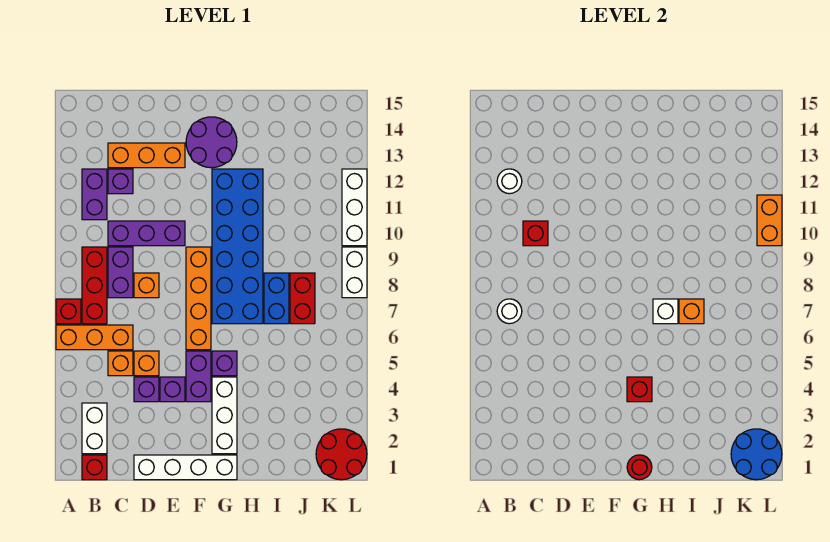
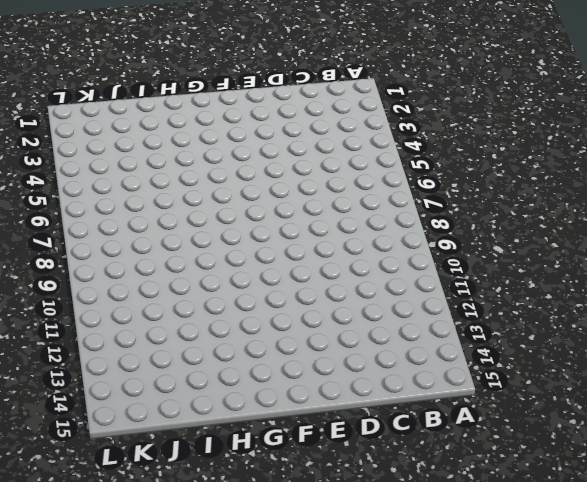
none -> orange brick A6:C6 level 1
none -> red brick A7 level 1
none -> red brick B1 level 1
none -> white brick B2:B3 level 1

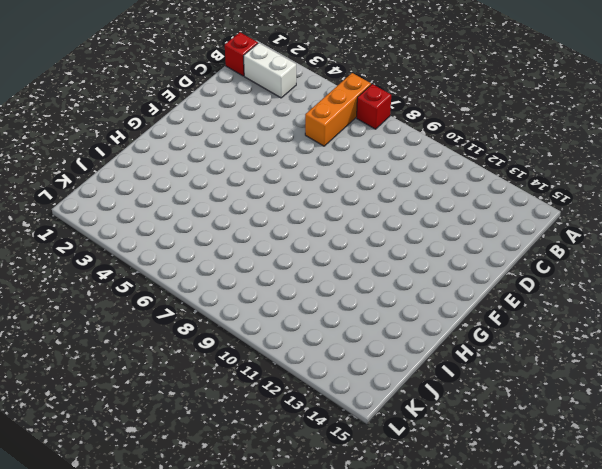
none -> red brick B7:B9 level 1
none -> purple brick B11:B12 level 1
none -> orange brick C5 level 1
none -> purple brick C8:C9 level 1

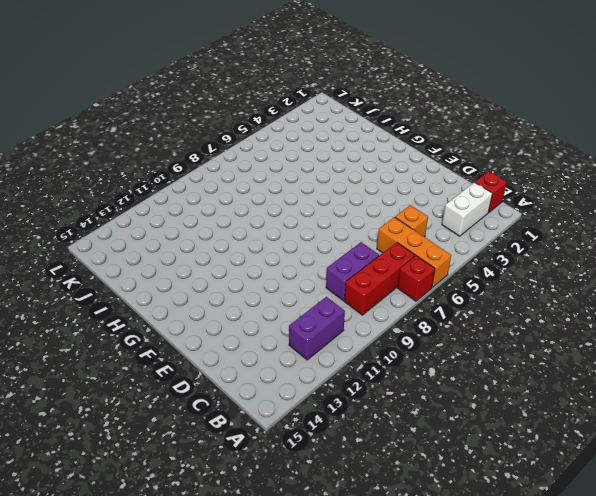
none -> purple brick C10:E10 level 1
none -> purple brick C12 level 1
none -> orange brick C13:E13 level 1
none -> white brick D1:G1 level 1

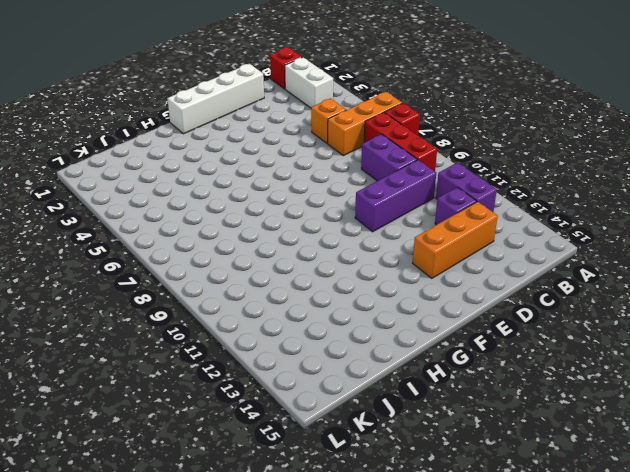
none -> purple brick D4 level 1
none -> orange brick D5 level 1
none -> orange brick D8 level 1
none -> purple brick E4 level 1

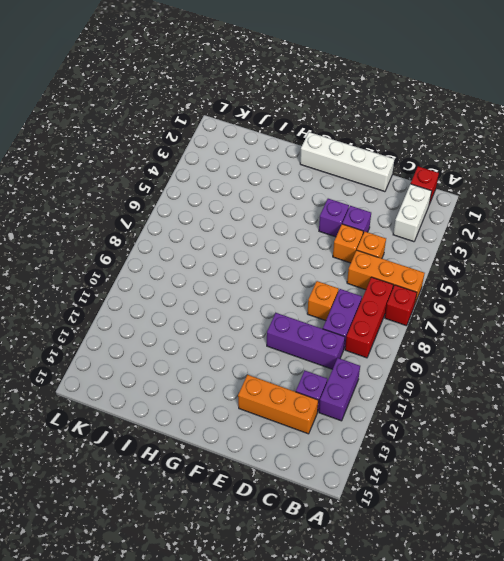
none -> purple brick F4:F5 level 1
none -> orange brick F6:F9 level 1
none -> purple round brick F13:G14 level 1
none -> white brick G2:G4 level 1

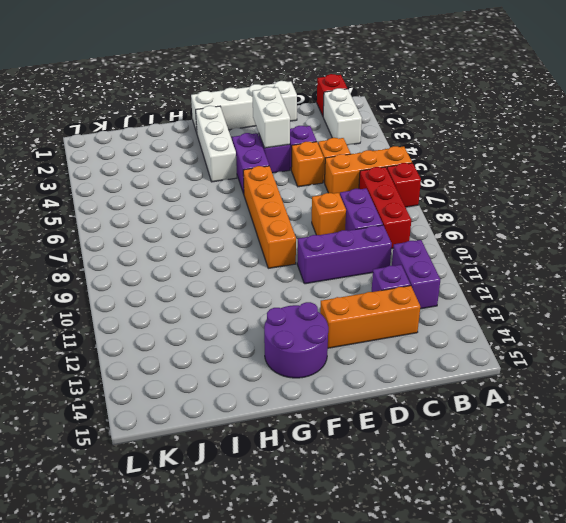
white brick E3:E4 level 2 -> white brick L8:L9 level 1
none -> purple brick G5 level 1
none -> blue brick G7:H12 level 1
none -> blue brick I7:I8 level 1
none -> red brick J7:J8 level 1

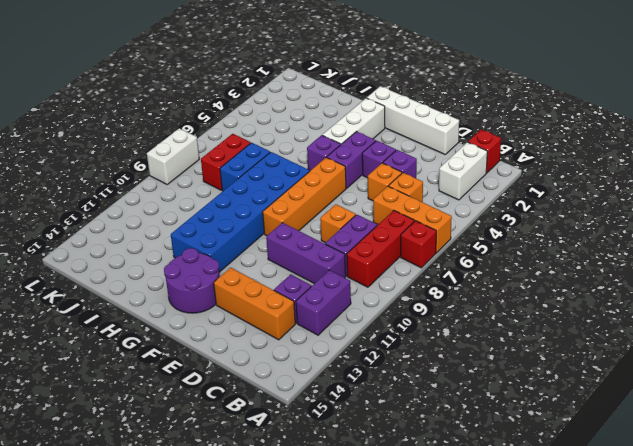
none -> red round brick K1:L2 level 1
none -> white brick L10:L12 level 1
none -> white round brick B7 level 2
none -> white round brick B12 level 2

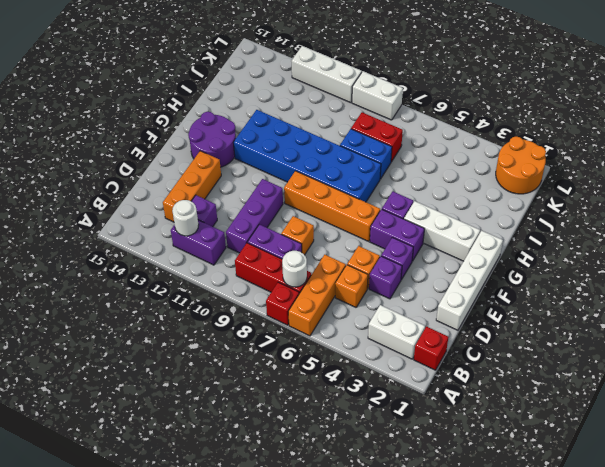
orange round brick K1:L2 level 1 -> red round brick K1:L2 level 1
none -> red brick C10 level 2
none -> red round brick G1 level 2
none -> red brick G4 level 2
none -> white brick H7 level 2

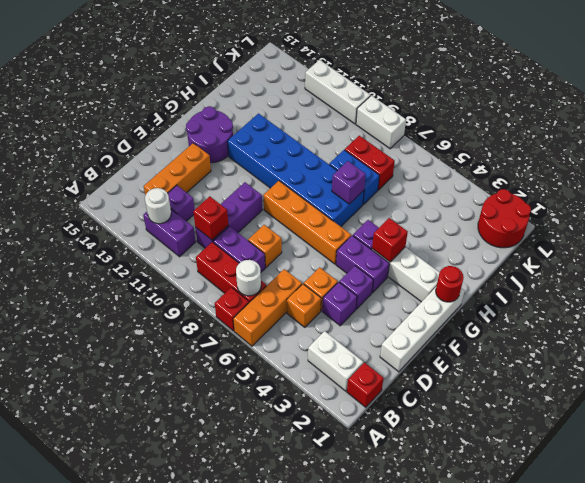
purple brick H7 level 2 -> white brick H7 level 2
none -> orange brick I7 level 2
none -> blue round brick K1:L2 level 2
none -> orange brick L10:L11 level 2

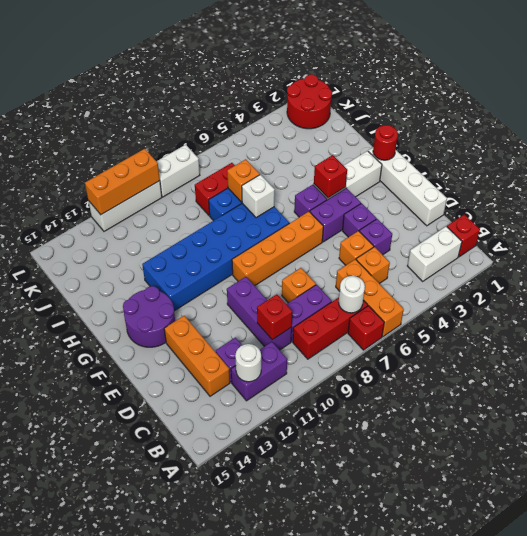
orange brick L10:L12 level 2 -> orange brick L10:L11 level 2
none -> blue round brick K1:L2 level 2

